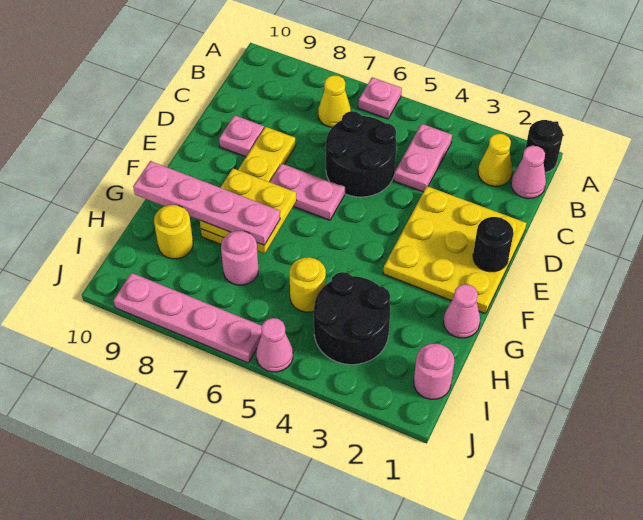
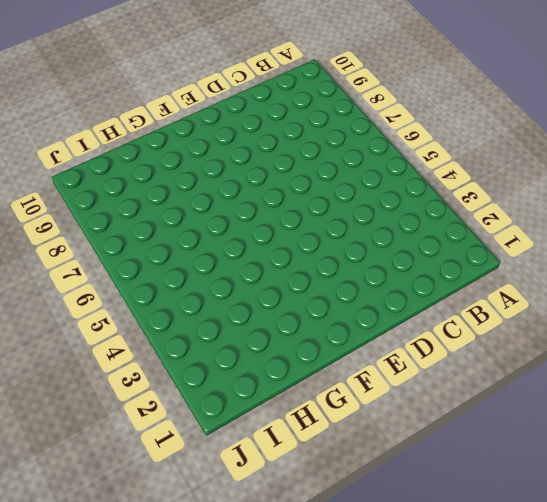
none -> black round brick A1 level 1
none -> pink plate A6 level 1
none -> pink cone B1 level 1

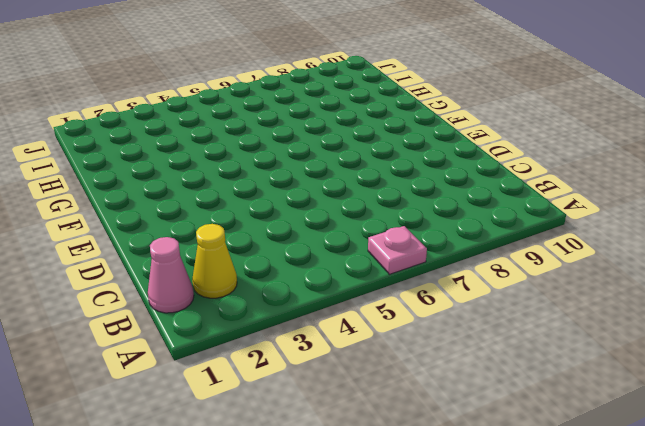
none -> black round brick A1 level 1
none -> pink plate B4:C4 level 1
none -> yellow cone B7 level 1

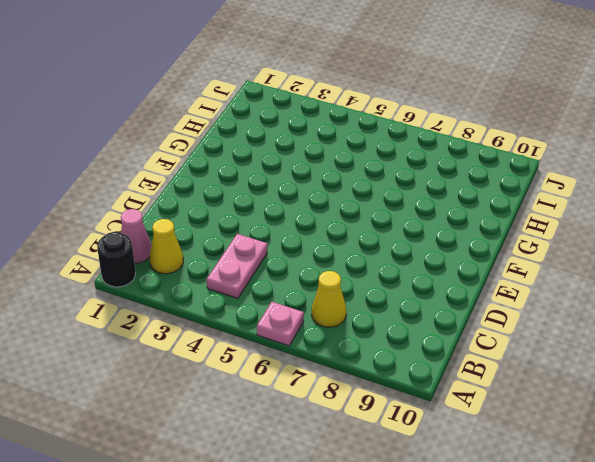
none -> black round brick C5:D6 level 1
none -> yellow plate D1:F3 level 1
none -> yellow plate D8:G8 level 1

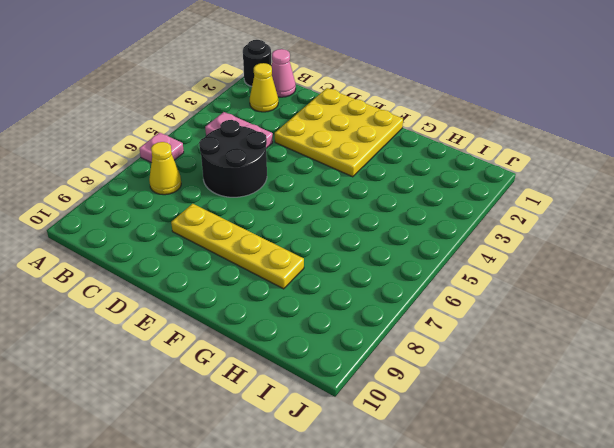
none -> pink plate D9 level 1
none -> pink plate E6:E7 level 1
none -> pink cone G1 level 1

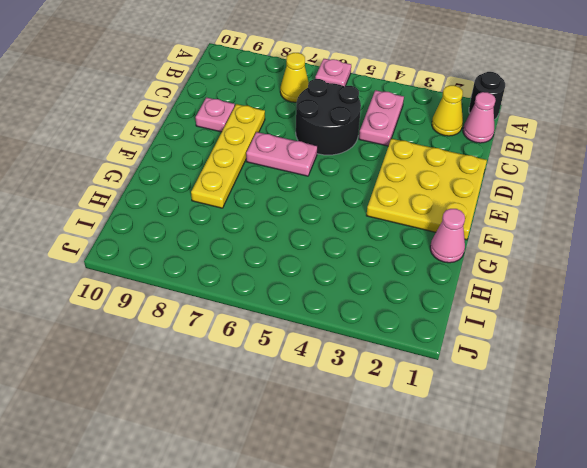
none -> black round brick H3:I4 level 1
none -> yellow round brick H5 level 1
none -> pink round brick H7 level 1

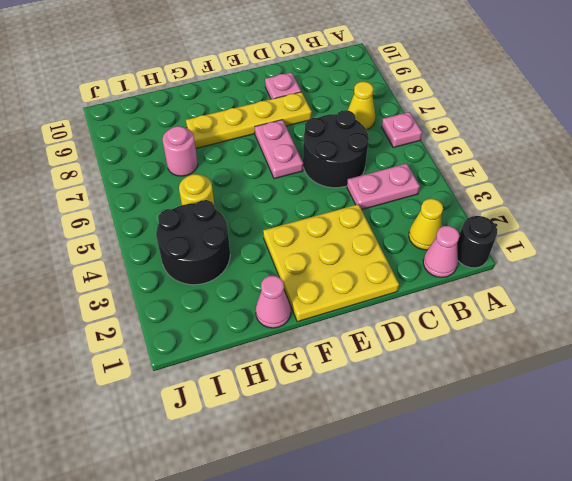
none -> yellow round brick H9 level 1
none -> pink round brick I1 level 1
none -> pink cone J5 level 1

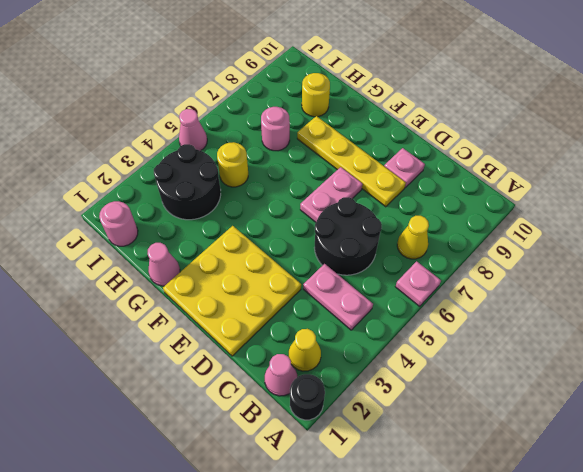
none -> pink plate J6:J9 level 1
none -> black round brick E1 level 2
none -> yellow plate F7:G8 level 2

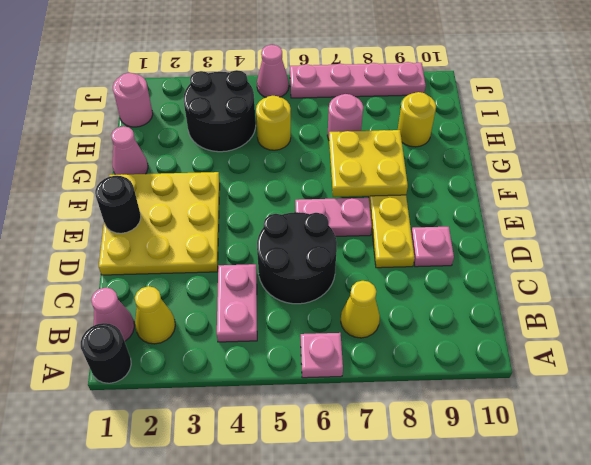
none -> pink plate G7:G10 level 3

